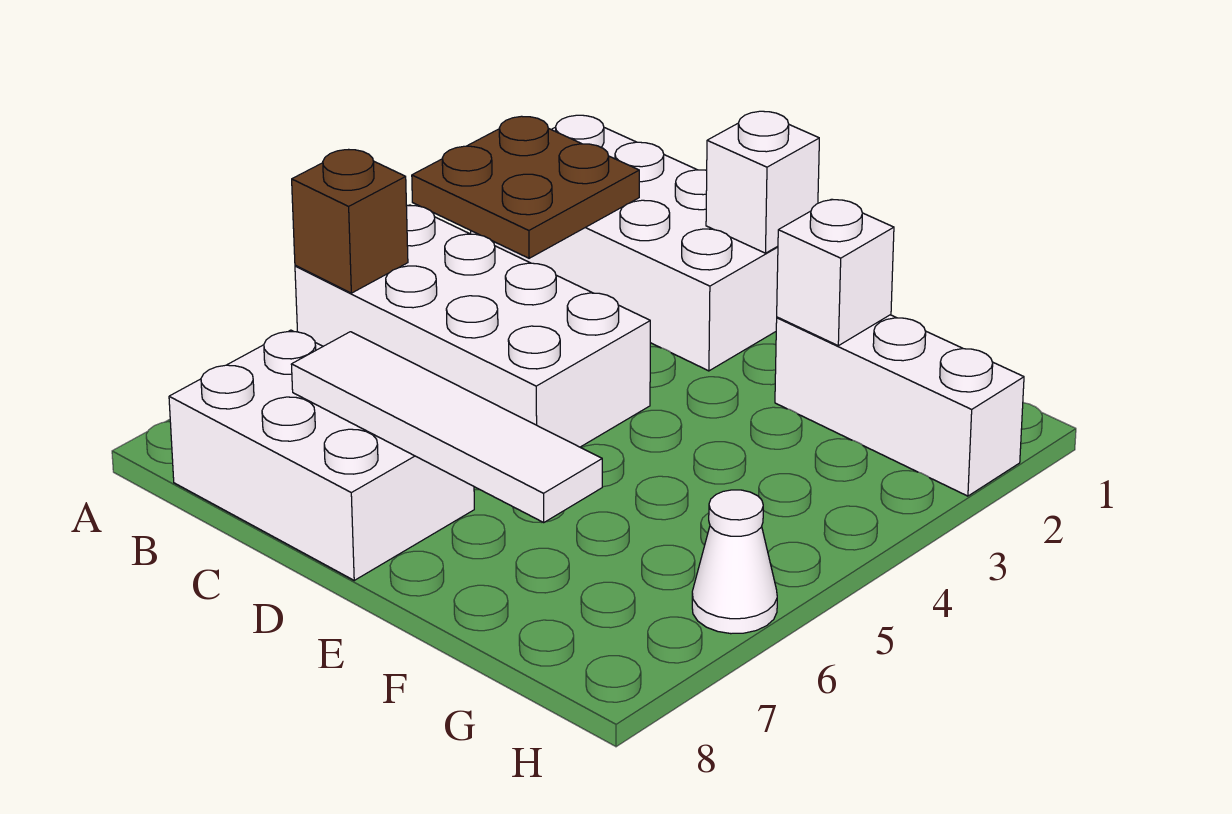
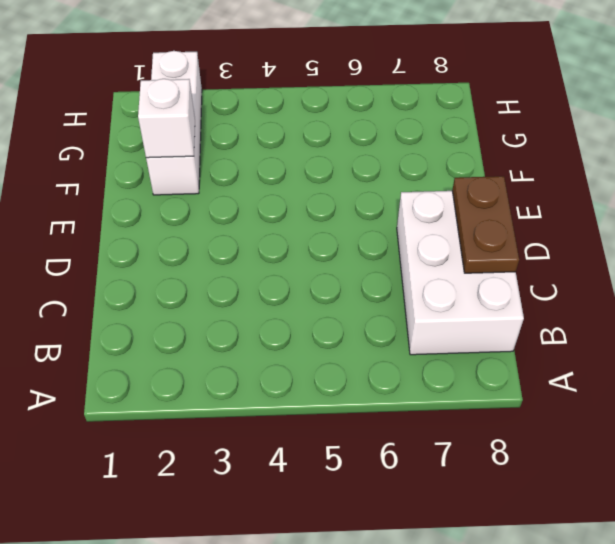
brown plate C8:D8 level 2 -> none
none -> white brick A1:D2 level 1
none -> white brick A4:D5 level 1

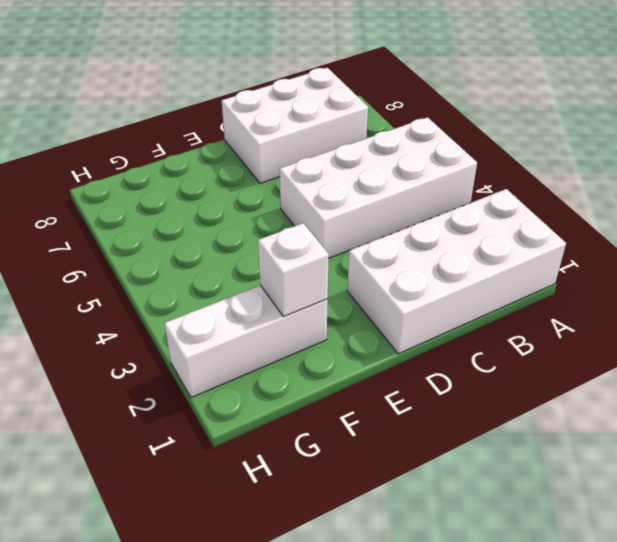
none -> white cone H6 level 1
none -> brown plate A2:B3 level 2

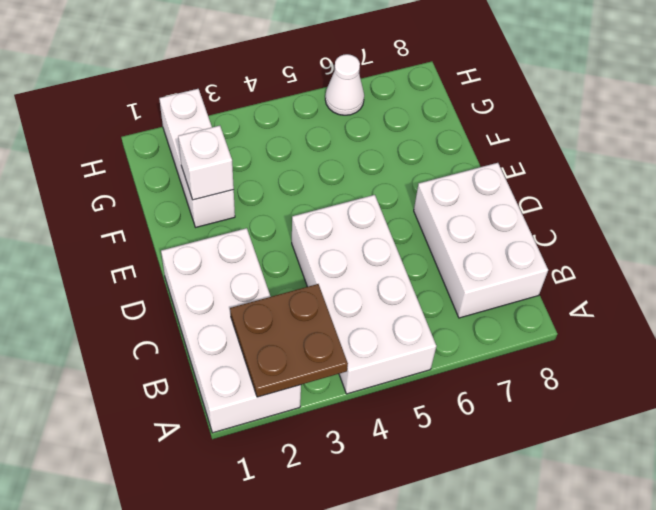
none -> brown brick A5 level 2
none -> white tile C7:F7 level 2

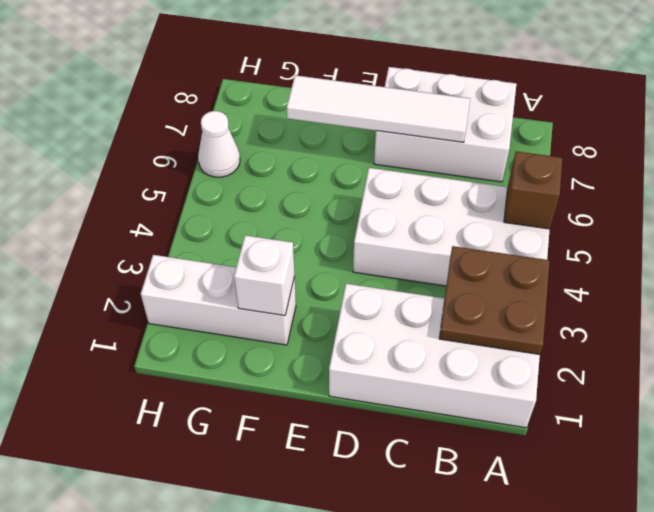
none -> white brick D1 level 2

